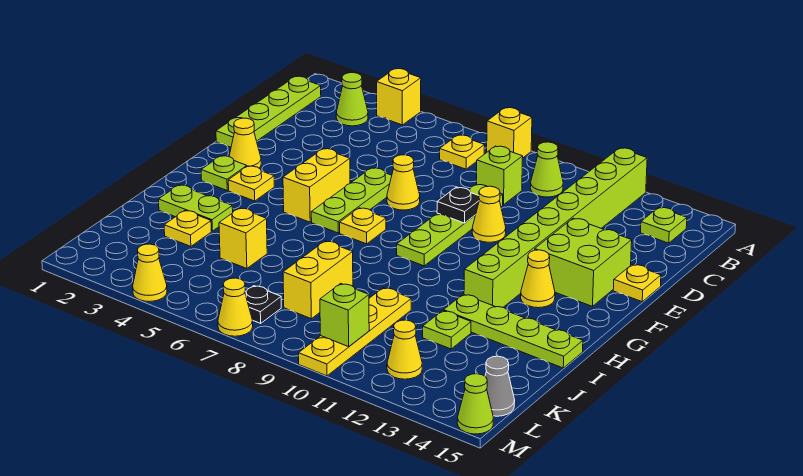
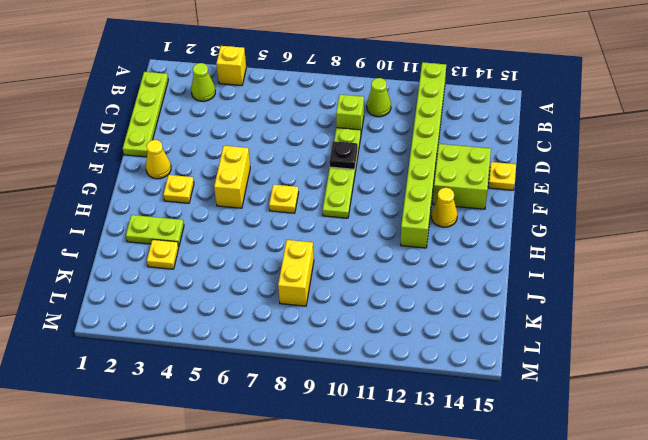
none -> yellow brick A8 level 1
none -> yellow plate B7 level 1
none -> lime plate B14 level 1
none -> lime plate E6:G6 level 1

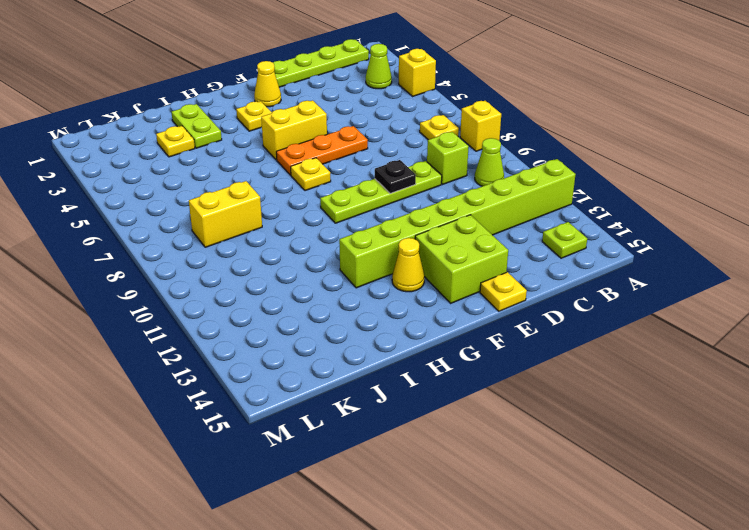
orange plate E6:G6 level 1 -> lime plate E6:G6 level 1
none -> yellow cone E7 level 1
none -> yellow cone E10 level 1
none -> lime plate G2 level 1
none -> lime plate I12:I15 level 1

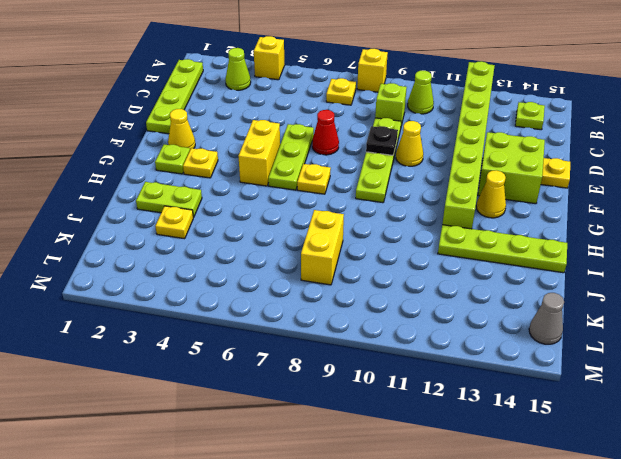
red cone E7 level 1 -> yellow cone E7 level 1
none -> yellow brick J5 level 1
none -> yellow plate J10:M10 level 1
none -> lime plate J12 level 1
none -> black plate L7 level 1

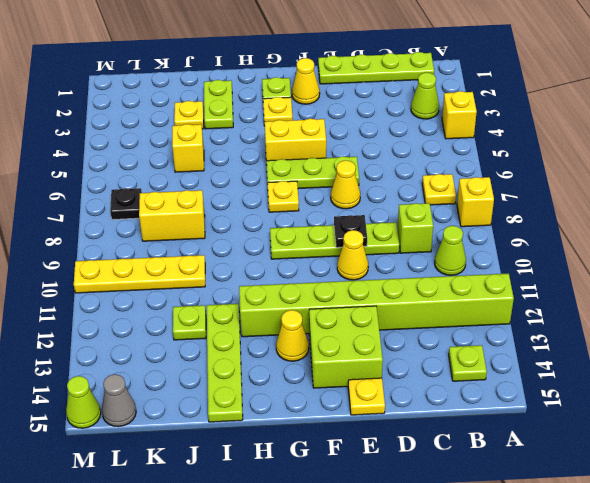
none -> yellow cone L12 level 1
none -> yellow cone M4 level 1
none -> yellow cone M7 level 1
none -> lime brick L10 level 2

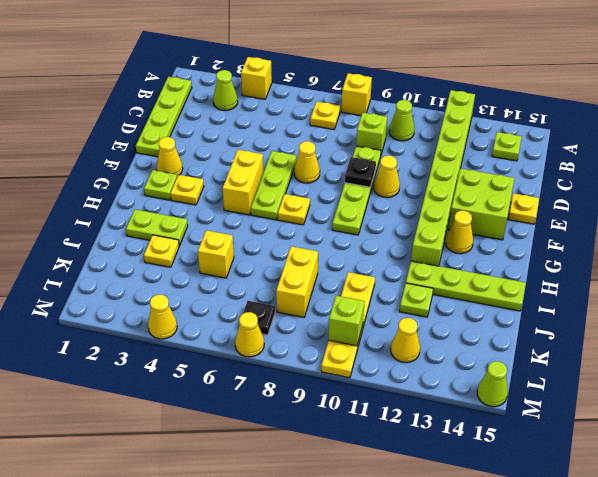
none -> grey cone L15 level 1

